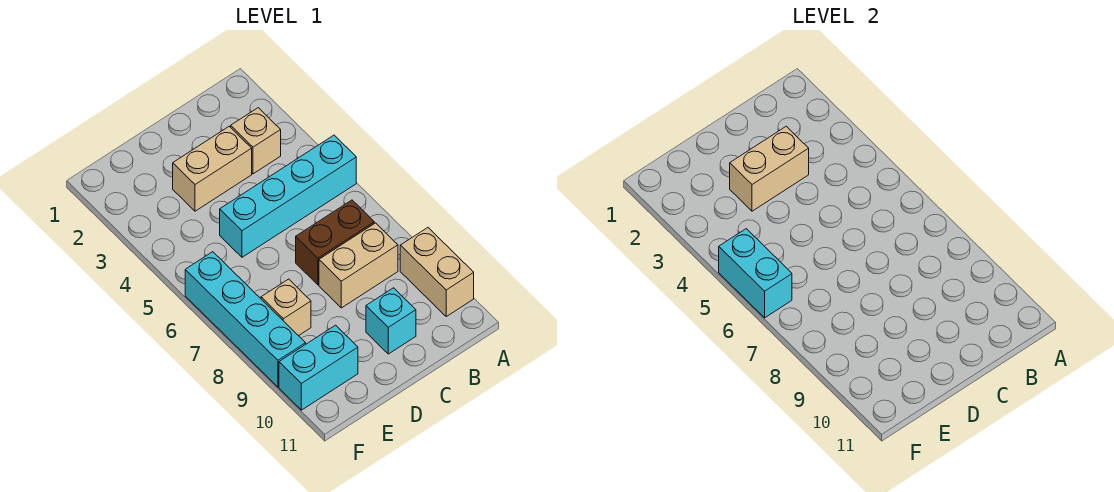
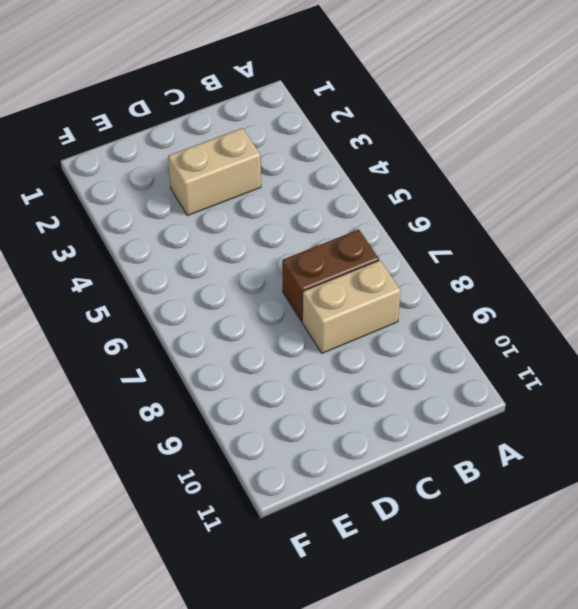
none -> cyan brick A5:D5 level 1
none -> tan brick A9:A10 level 1
none -> tan brick B3 level 1

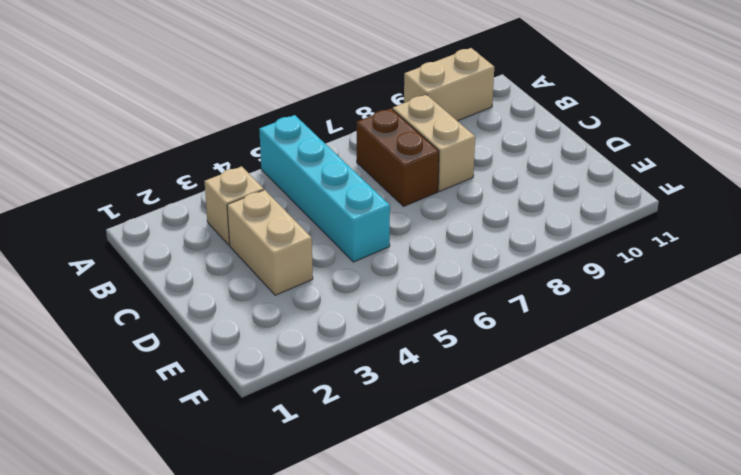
none -> cyan brick C10 level 1
none -> tan brick E8 level 1
none -> cyan brick E10:F10 level 1

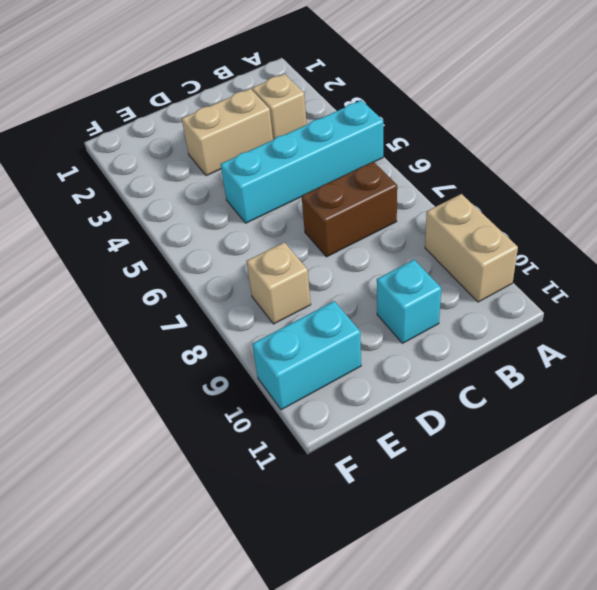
none -> tan brick B8:C8 level 1
none -> cyan brick F6:F9 level 1
none -> tan brick C3:D3 level 2

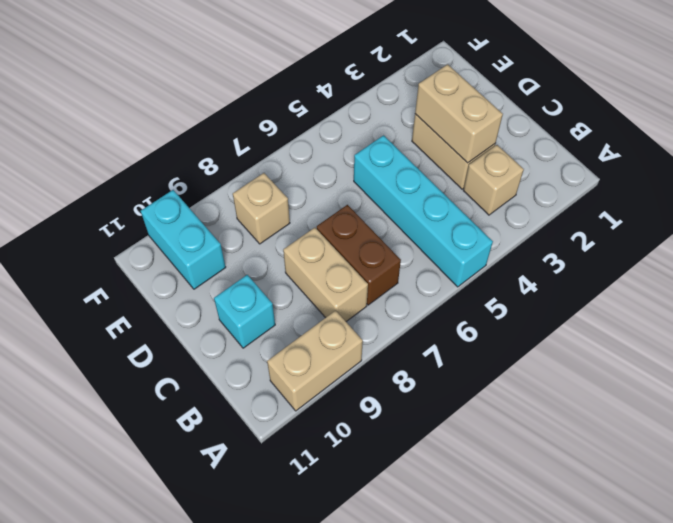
none -> cyan brick F6:F9 level 1
none -> cyan brick F5:F6 level 2

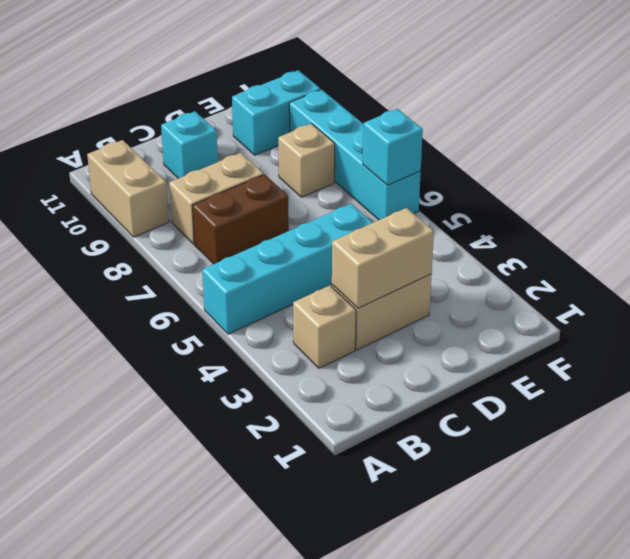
cyan brick F6 level 2 -> cyan brick F5:F6 level 2

